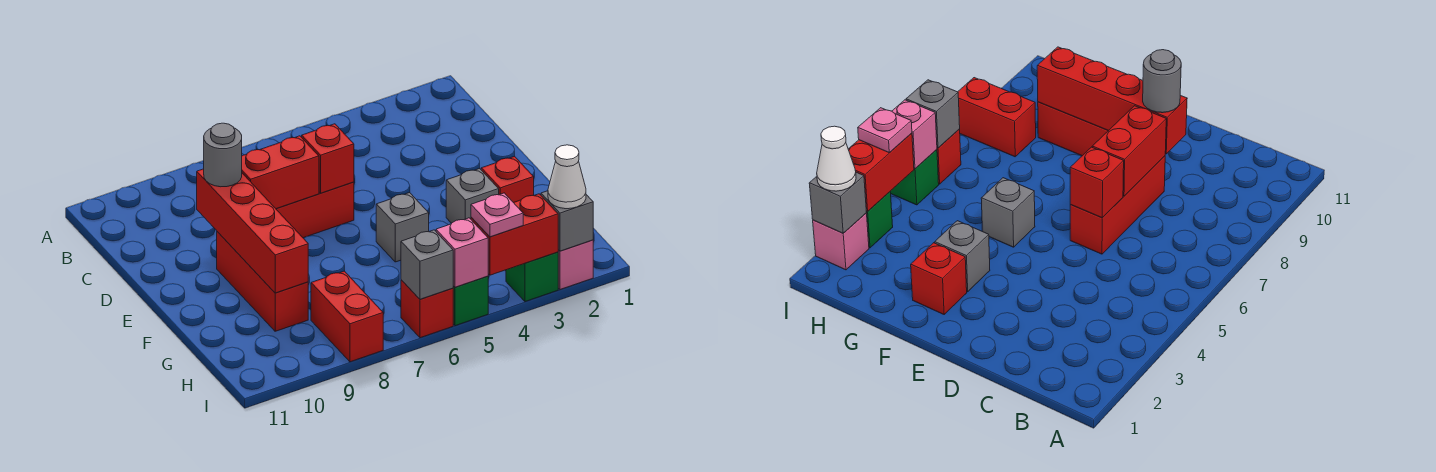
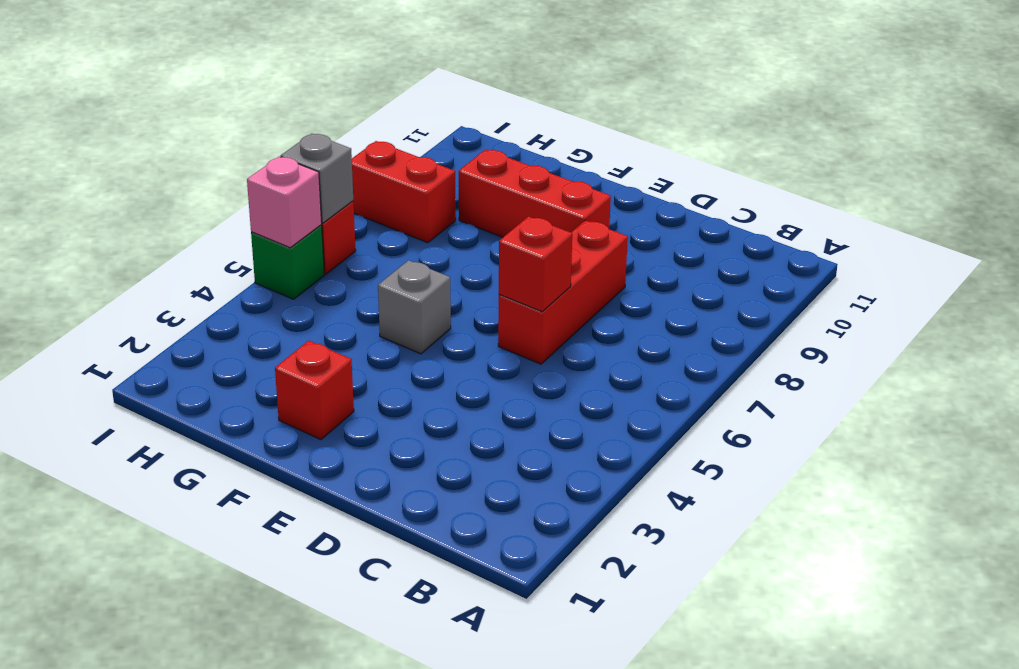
none -> grey brick F3 level 1
none -> pink brick I2 level 1
none -> green brick I3 level 1

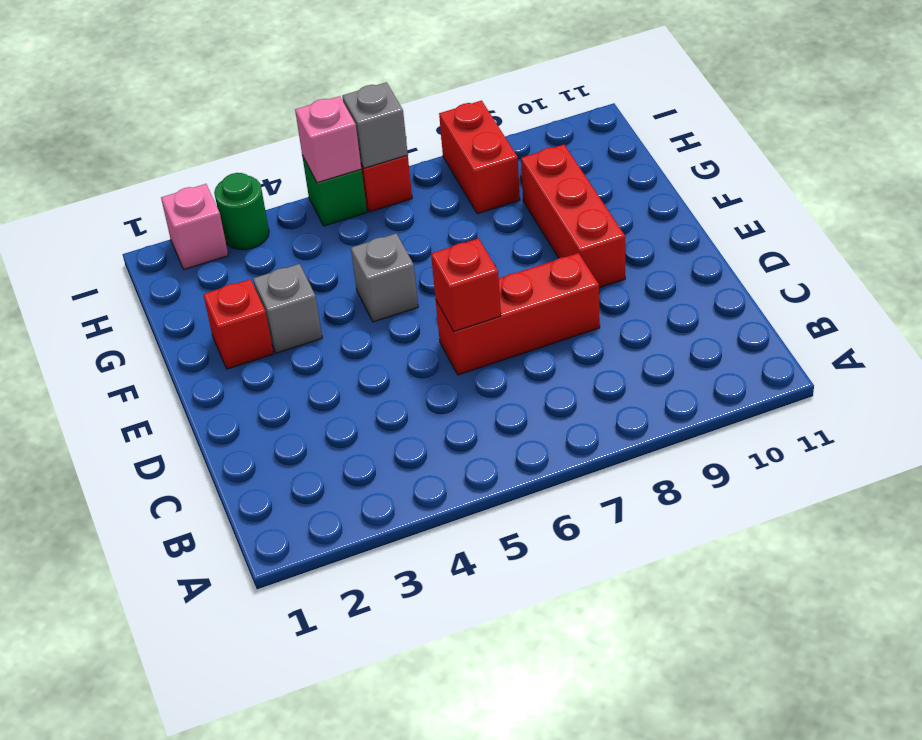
green round brick I3 level 1 -> green brick I3 level 1
none -> red brick D7:D8 level 2
none -> red brick D9:G9 level 2
none -> grey brick I2 level 2

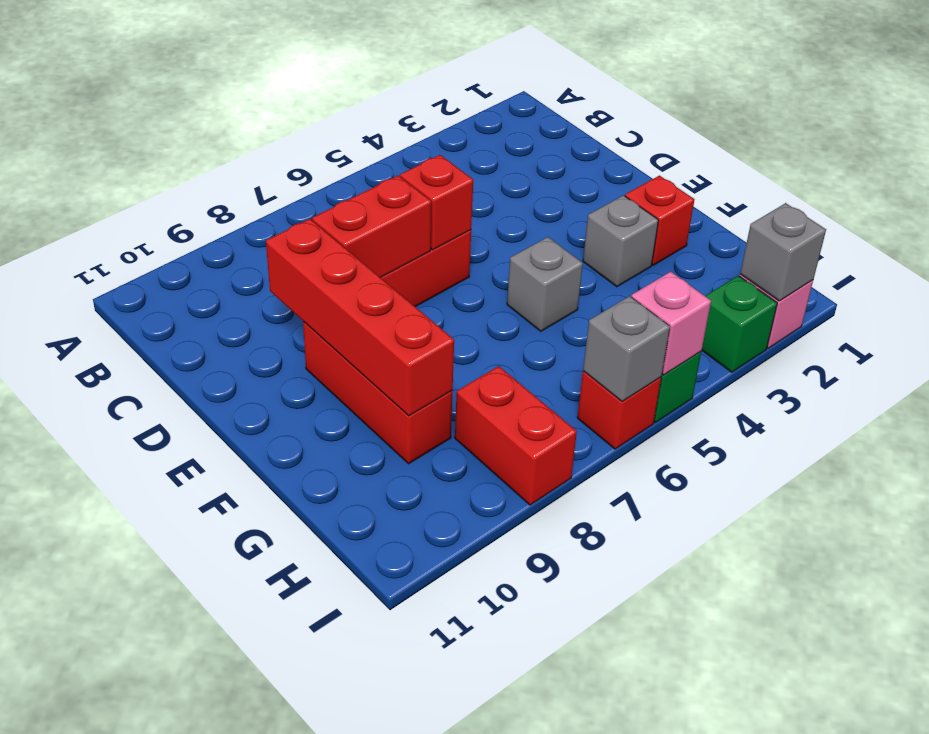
none -> red brick I3:I4 level 2
none -> grey round brick D9 level 3
none -> white cone I2 level 3

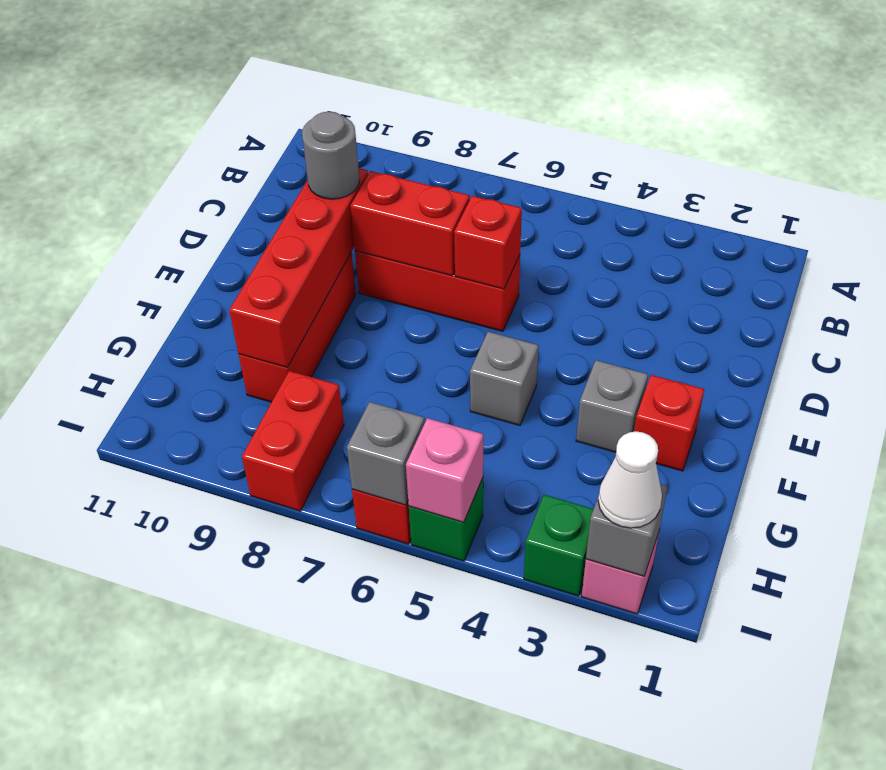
none -> red brick I3:I4 level 2
none -> pink plate I4 level 3

